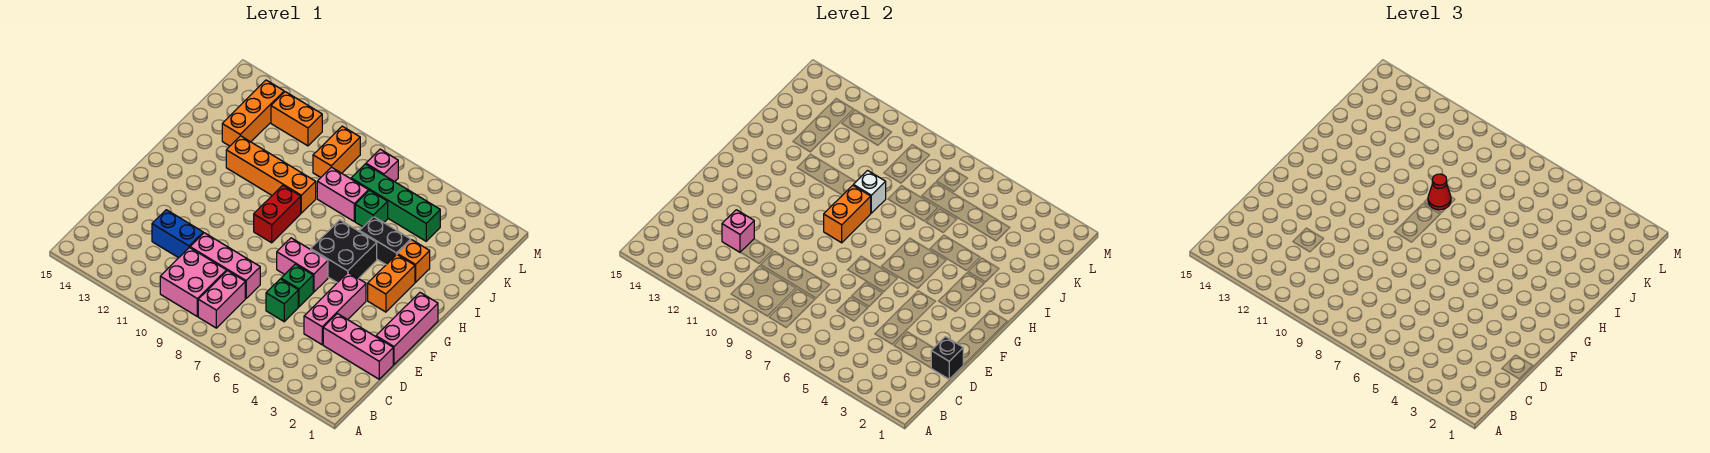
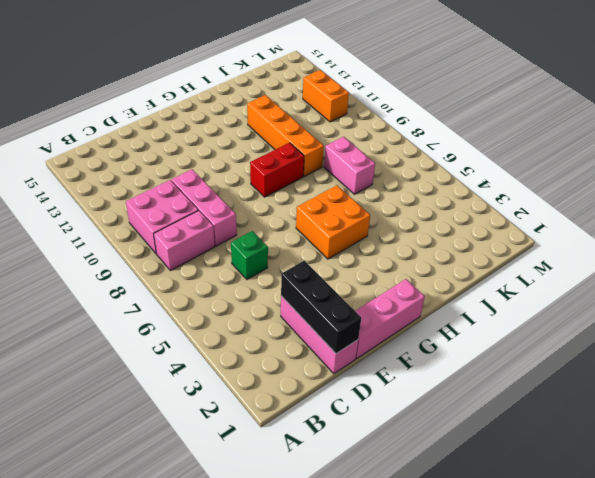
black brick D1:D3 level 2 -> black brick D1 level 2
orange brick G5:H6 level 1 -> black brick G5:H6 level 1
none -> pink brick D4:F4 level 1
none -> blue brick D11:D12 level 1
none -> green brick E6 level 1

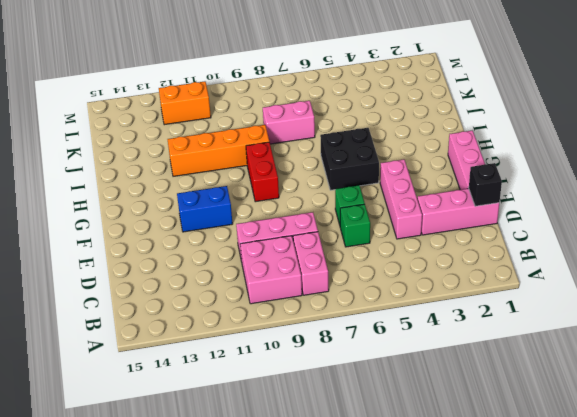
blue brick F11:F12 level 1 -> blue brick D11:D12 level 1
none -> pink brick F6:F7 level 1
none -> orange brick G3:H3 level 1
none -> orange brick I3 level 1

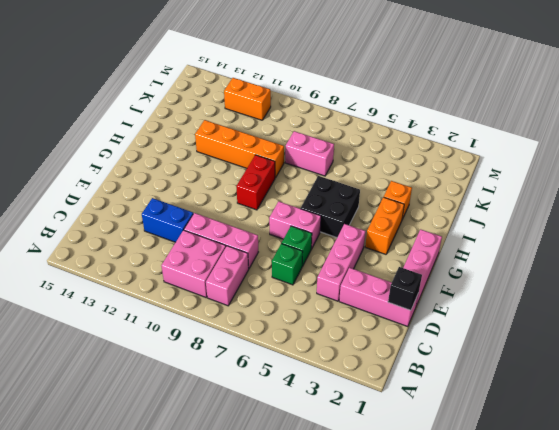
none -> black brick I4:I5 level 1
none -> green brick J6 level 1
none -> orange brick J13:L13 level 1

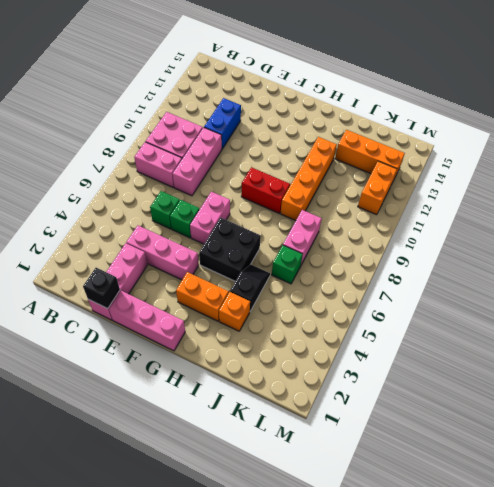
black slope I4:I5 level 1 top 4 -> black brick I4:I5 level 1
none -> green brick K4:K7 level 1
none -> orange brick K9:L9 level 1
none -> pink brick L7 level 1

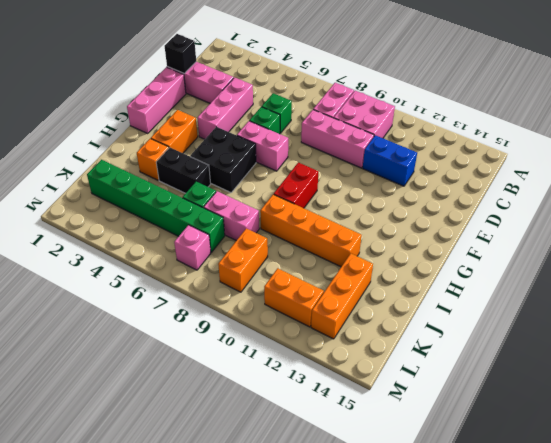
green brick K2:K7 level 1 -> green brick K4:K7 level 1
none -> pink brick D12 level 2
none -> orange brick G9:H9 level 2
none -> white brick I9 level 2

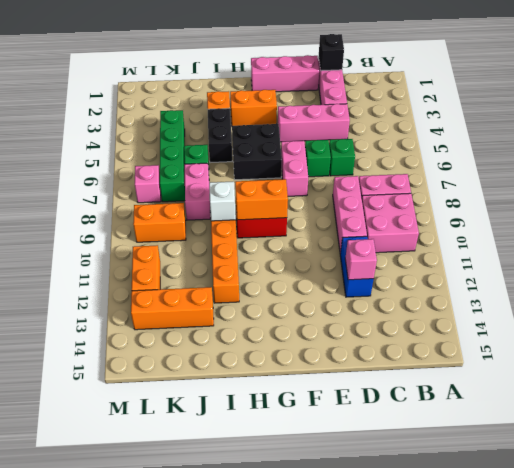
none -> red cone I9 level 3

